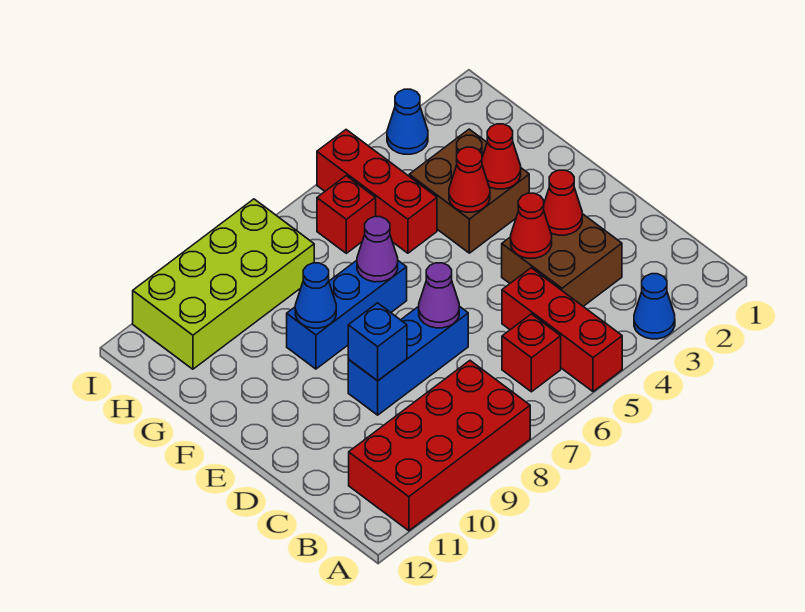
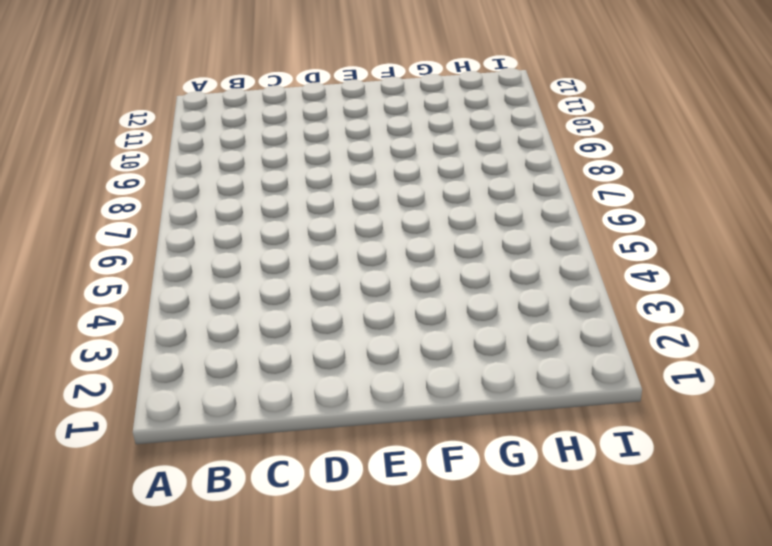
none -> blue cone A3 level 1
none -> red brick A5:C5 level 1
none -> red brick A8:B11 level 1

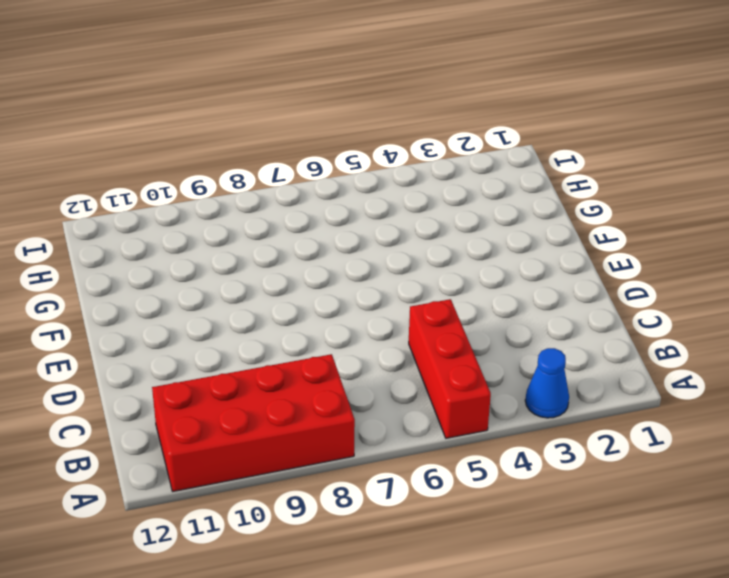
none -> red brick B6 level 1
none -> brown brick C3:D4 level 1
none -> blue brick D7:D9 level 1

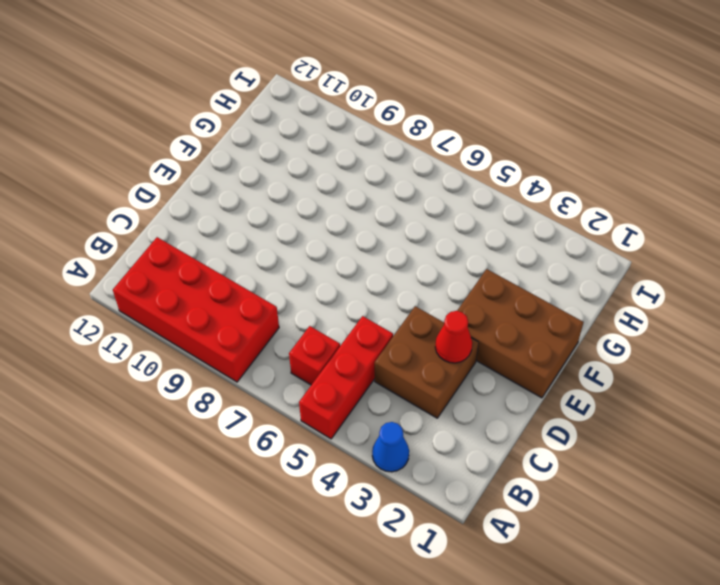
brown brick E1:F3 level 1 -> brown brick F3:G4 level 1
none -> blue brick D7:D9 level 1
none -> blue brick F7:F9 level 1
none -> red brick G5:I5 level 1

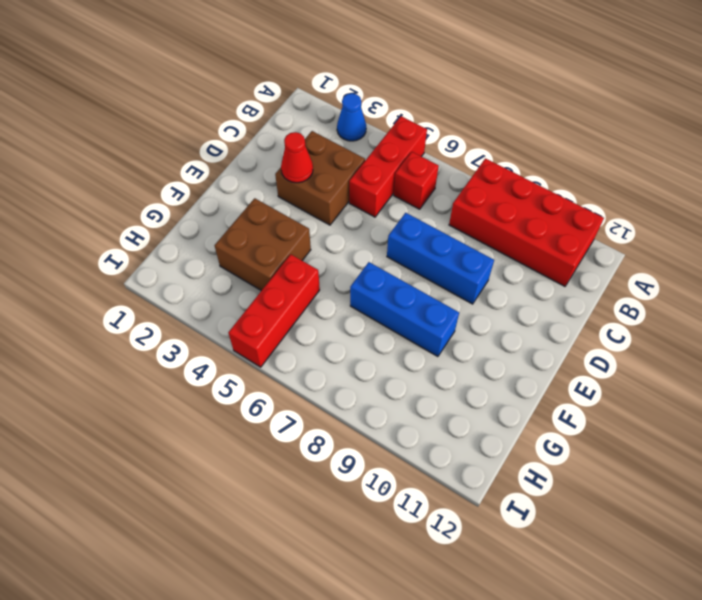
none -> red brick H6 level 1
none -> lime brick H8:I11 level 1
none -> blue cone I3 level 1

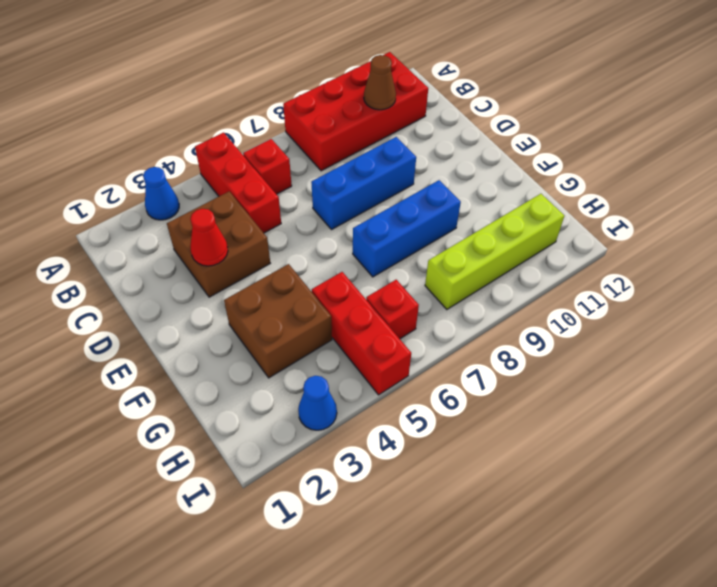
brown cone B10 level 2 -> none
lime brick H8:H11 level 1 -> lime brick H8:I11 level 1
none -> red cone D4 level 2
none -> purple cone D7 level 2
none -> blue brick D9 level 2

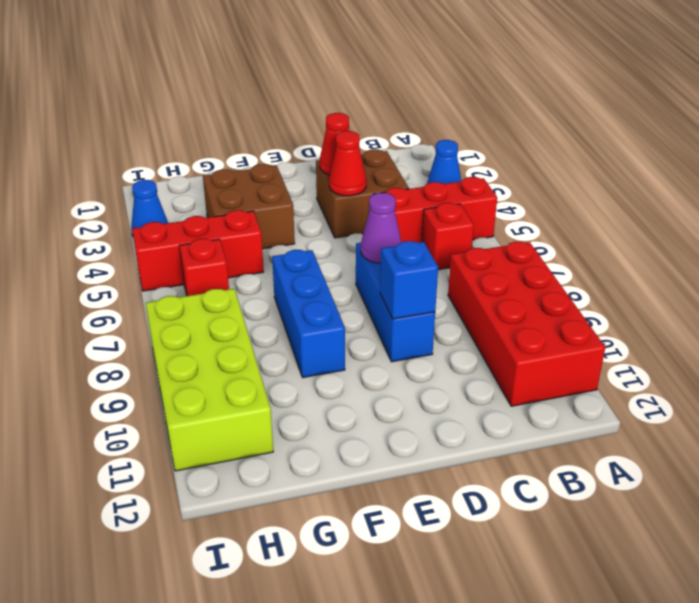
none -> red cone F3 level 2
none -> red cone F4 level 2
none -> purple cone F7 level 2

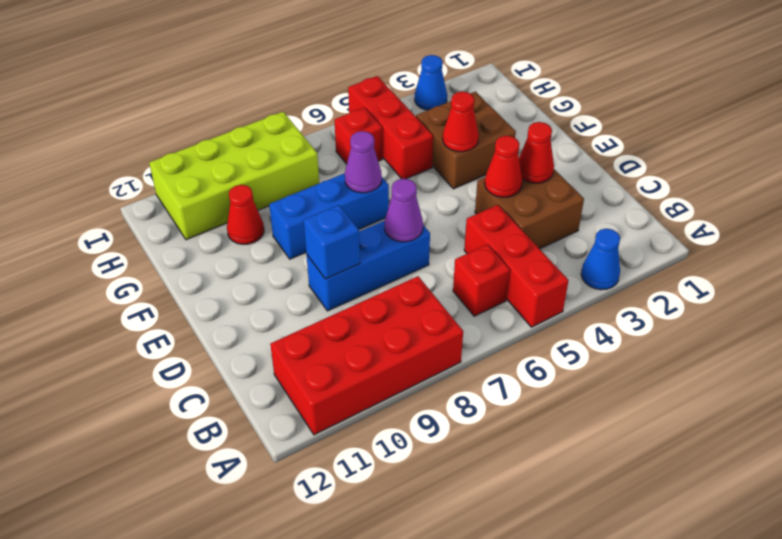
red cone G10 level 1 -> red cone F3 level 2
none -> blue cone F9 level 2

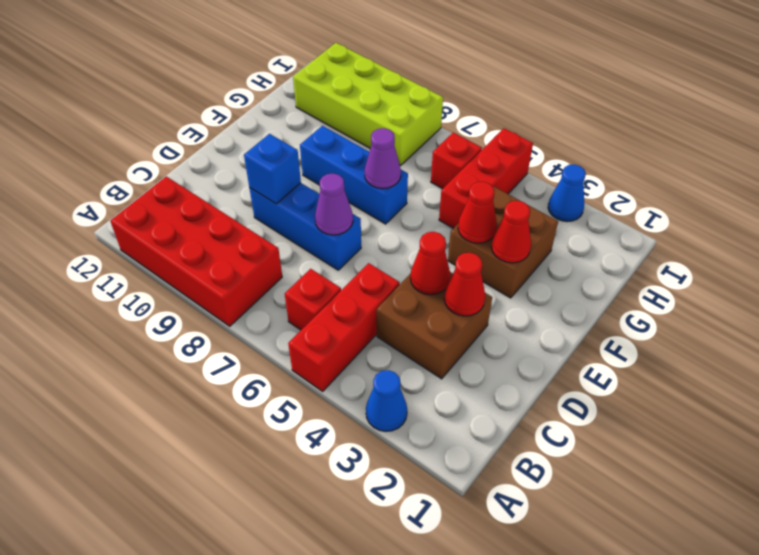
none -> blue cone F9 level 2

